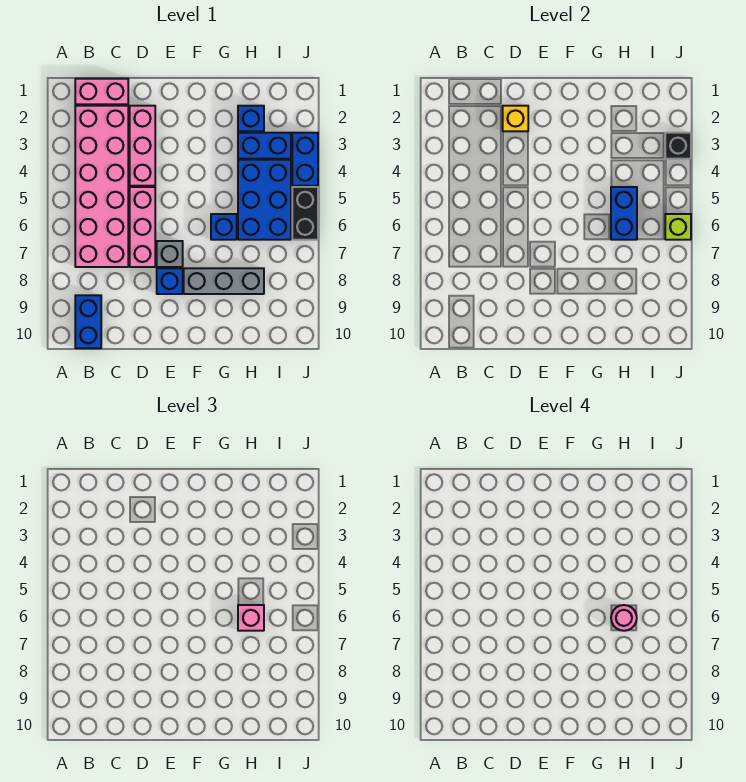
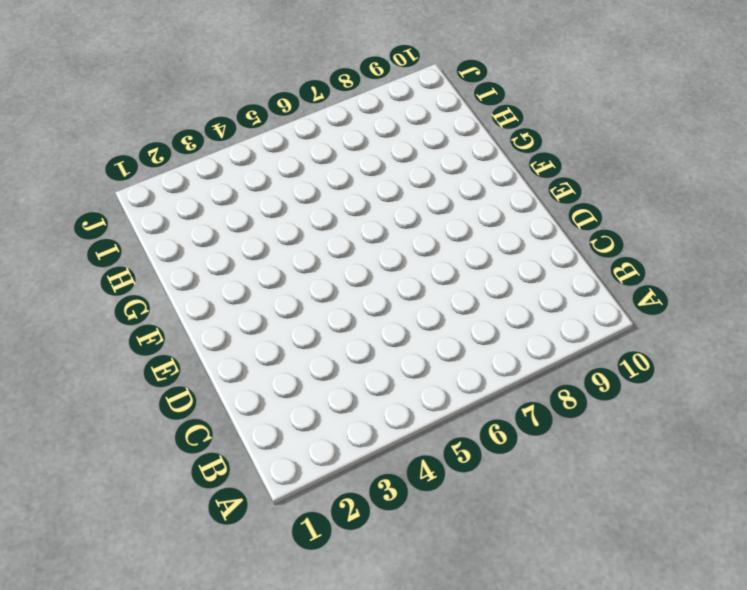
none -> pink brick B1:C1 level 1
none -> pink brick B2:C7 level 1
none -> blue brick B9:B10 level 1

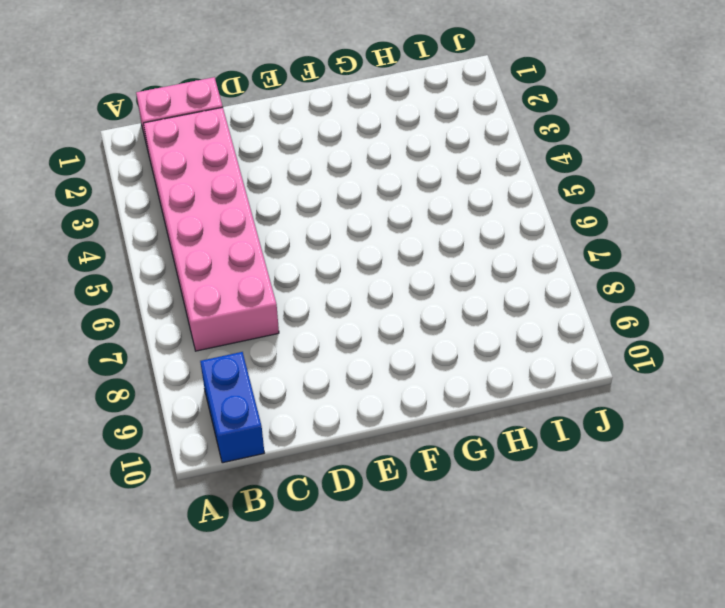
none -> pink brick D2:D4 level 1
none -> pink brick D5:D7 level 1
none -> grey brick E7 level 1

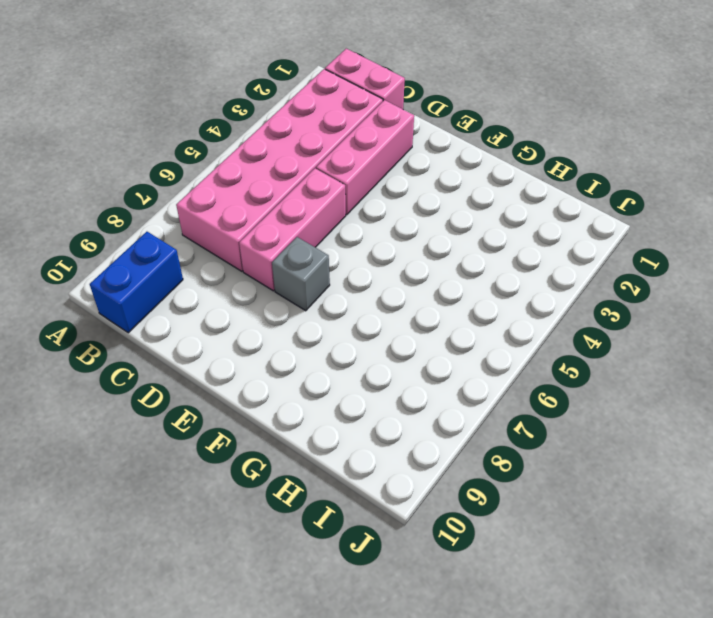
none -> blue brick E8 level 1
none -> grey brick F8:H8 level 1
none -> blue brick G6 level 1

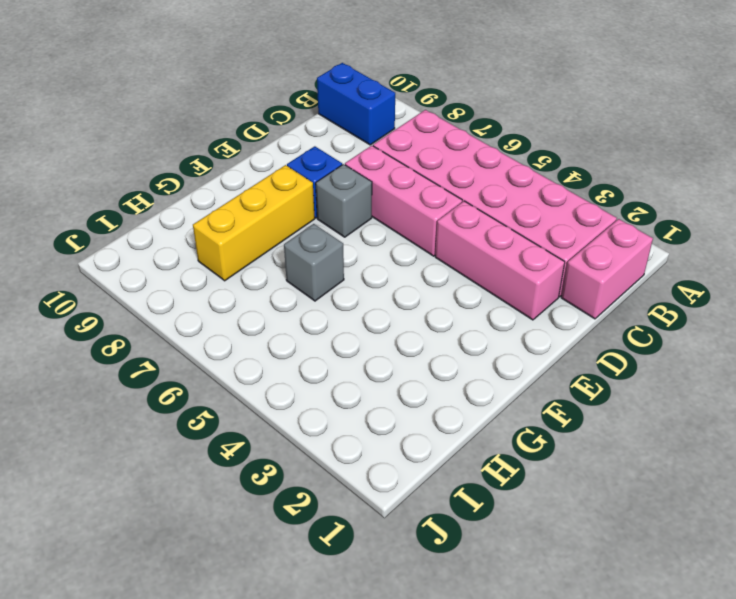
yellow brick F8:H8 level 1 -> grey brick F8:H8 level 1
grey brick G6 level 1 -> blue brick G6 level 1
none -> blue brick H2 level 1
none -> blue brick H3:I3 level 1
none -> blue brick H4:I6 level 1

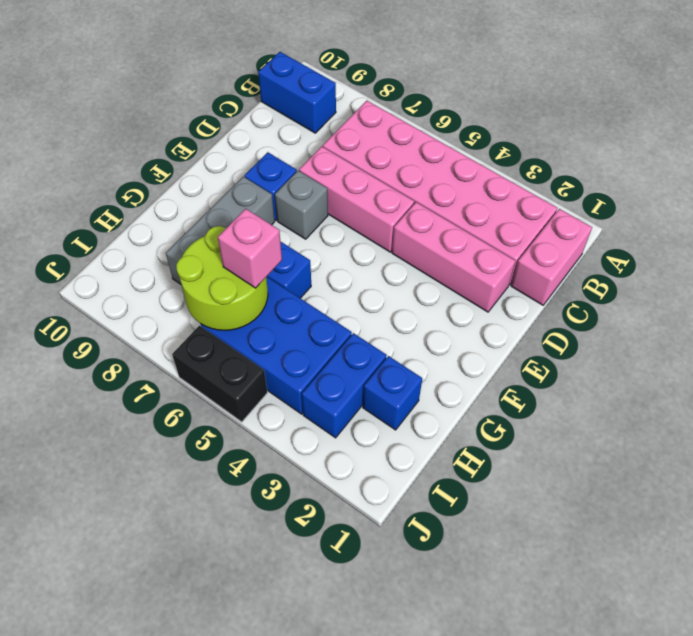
lime round brick H6:I7 level 2 -> blue brick H5:H6 level 2
none -> blue brick J3:J4 level 1
none -> yellow brick D2 level 2
none -> black brick J3 level 2

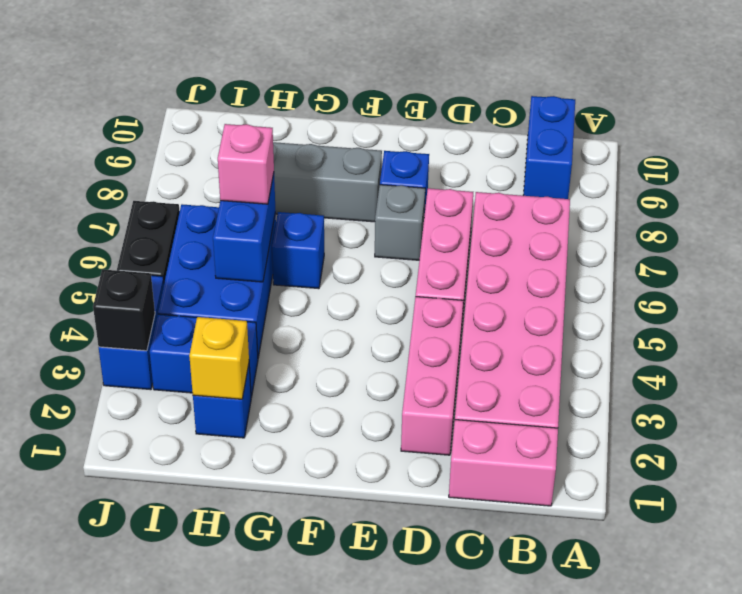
yellow brick H2 level 2 -> yellow brick D2 level 2
none -> lime brick J6 level 2
none -> pink round brick H6 level 4

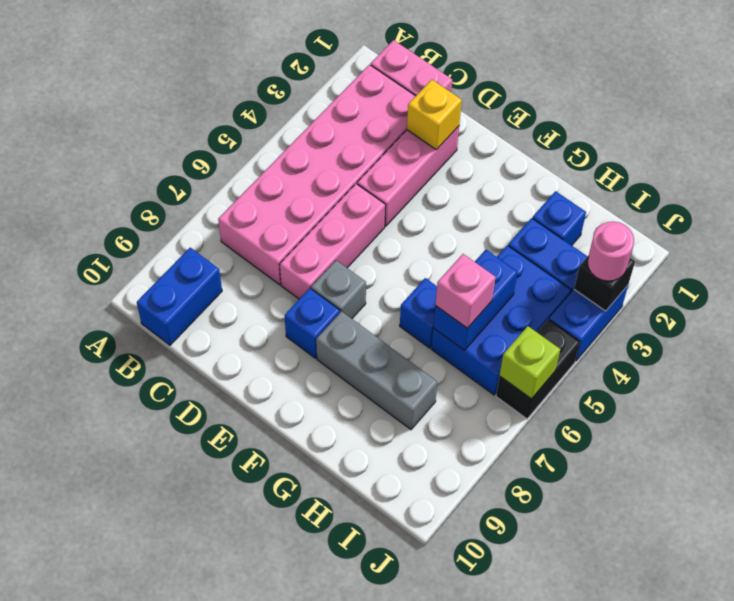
pink round brick J3 level 3 -> pink round brick H6 level 4

